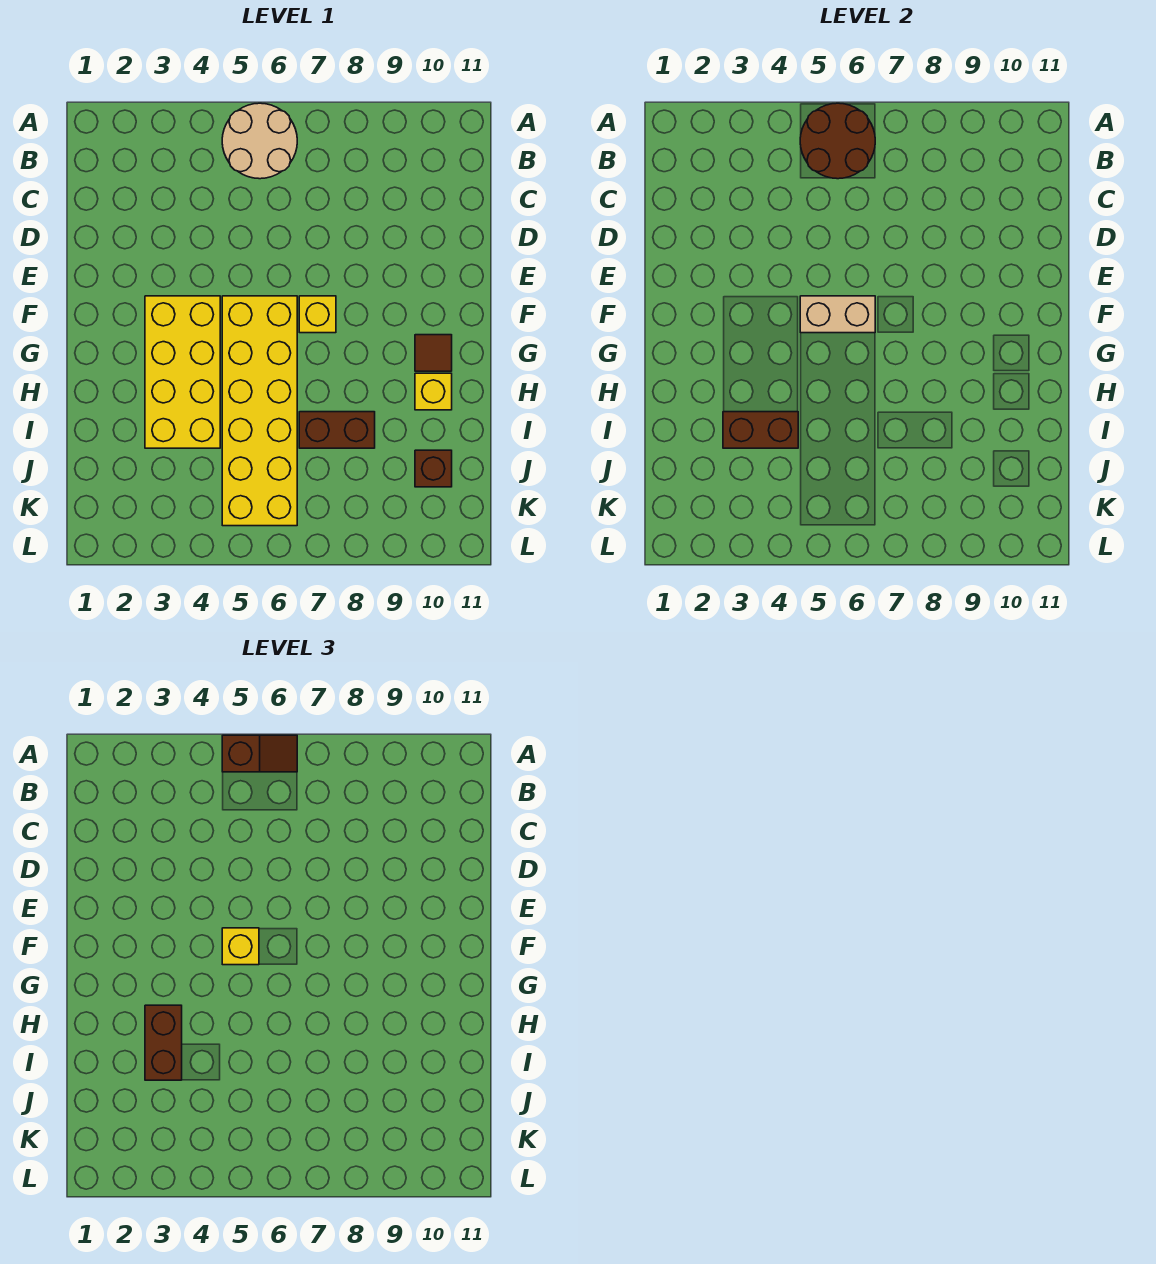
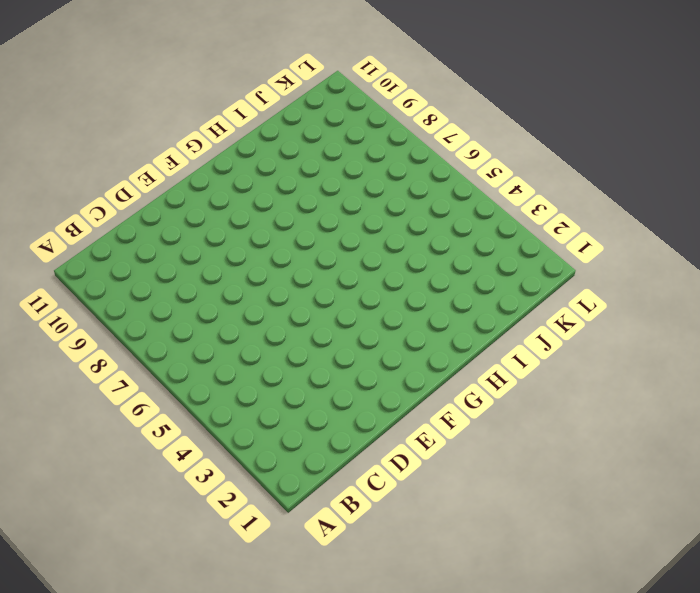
none -> tan round brick A5:B6 level 1
none -> yellow brick F3:I4 level 1
none -> yellow brick F5:K6 level 1

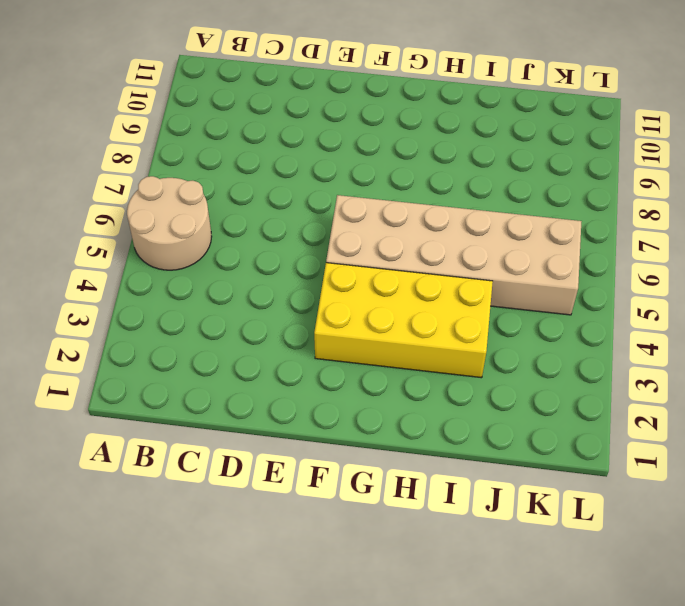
tan brick F5:K6 level 1 -> yellow brick F5:K6 level 1
none -> yellow brick F7 level 1
none -> brown tile G10 level 1
none -> yellow brick H10 level 1

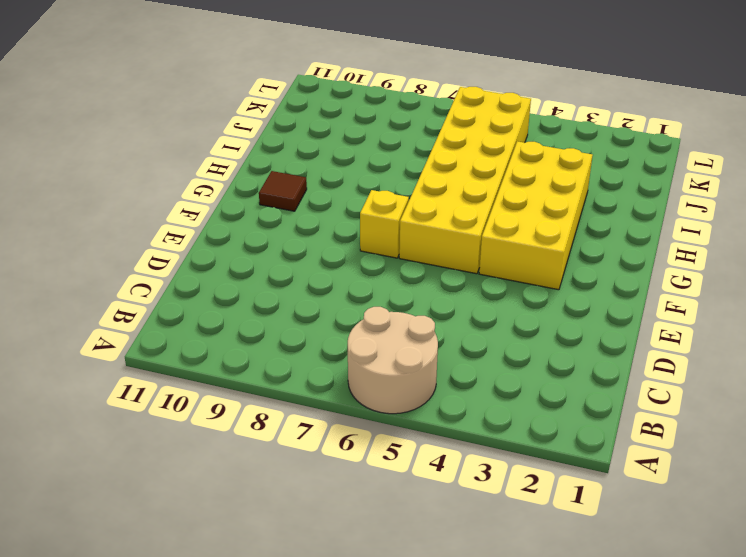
none -> yellow brick H10 level 1
none -> brown brick I7:I8 level 1
none -> brown brick J10 level 1

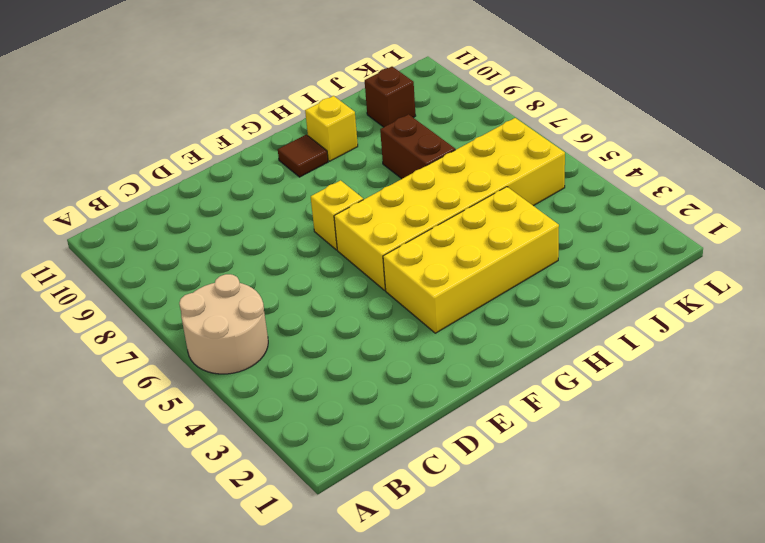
none -> brown round brick A5:B6 level 2
none -> tan brick F5:F6 level 2
none -> brown brick I3:I4 level 2

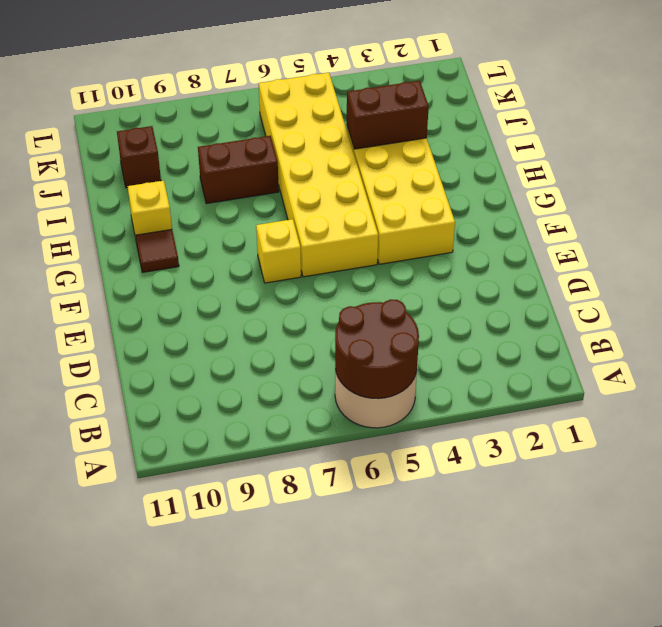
none -> tan brick F5:F6 level 2
none -> brown slope A5:A6 level 3 top 5
none -> yellow brick F5 level 3

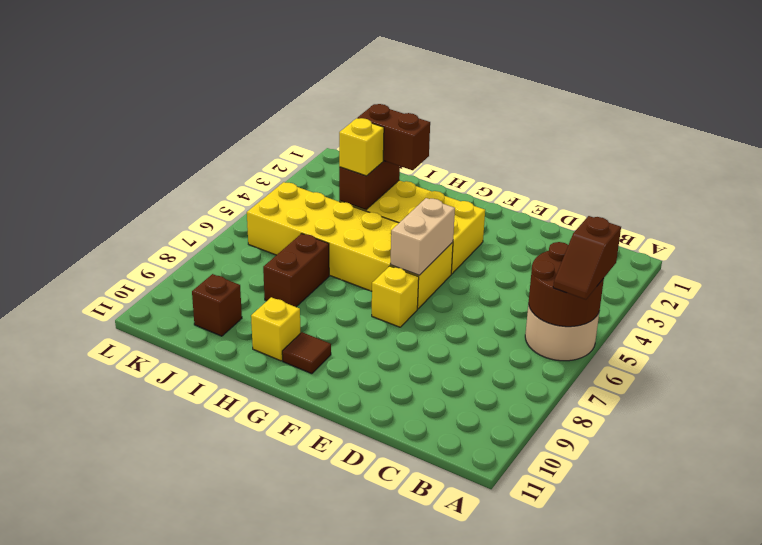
yellow brick I4 level 3 -> yellow brick F5 level 3

